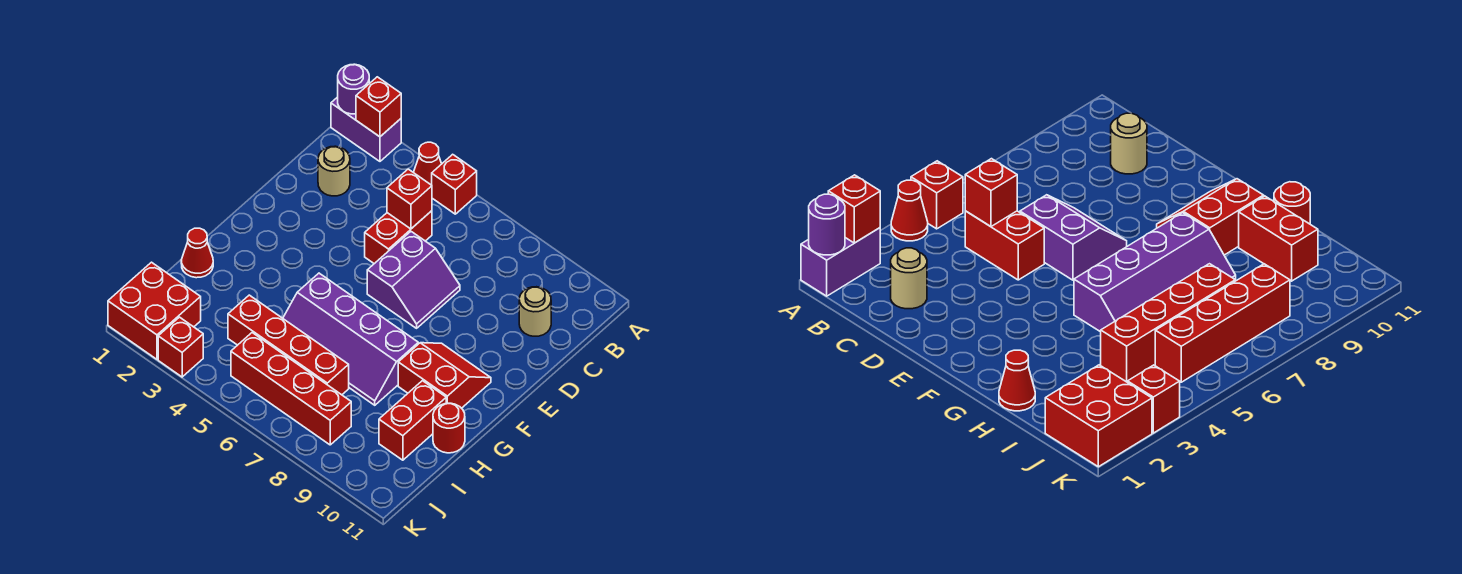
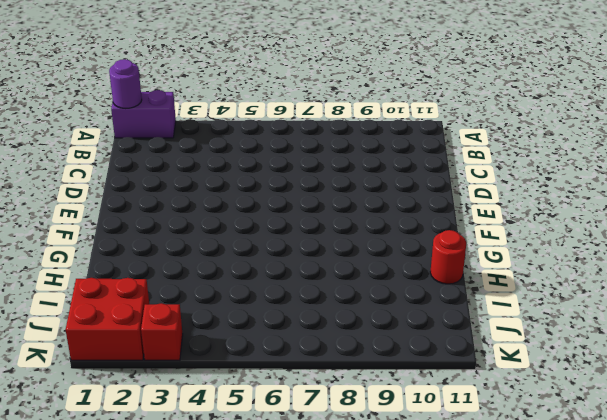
none -> red cone A4 level 1
none -> red brick A5 level 1
none -> tan round brick C2 level 1

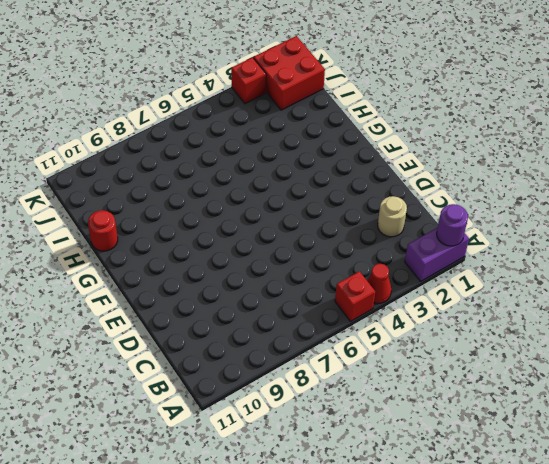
none -> red brick C5:D5 level 1
none -> tan round brick C10 level 1
none -> purple slope D6:E7 level 1 top 6

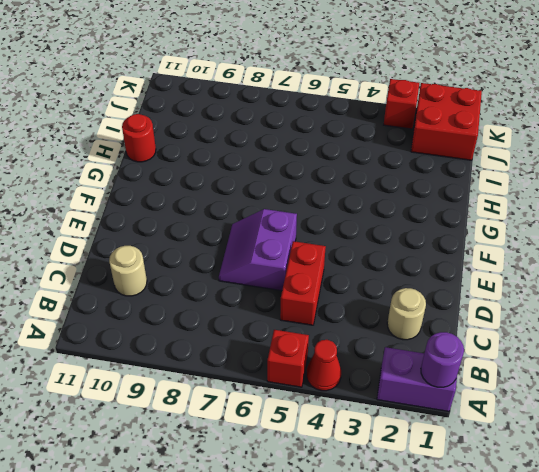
none -> red slope F9:G10 level 1 top G
none -> purple slope G5:H8 level 1 top G
none -> red cone H1 level 1

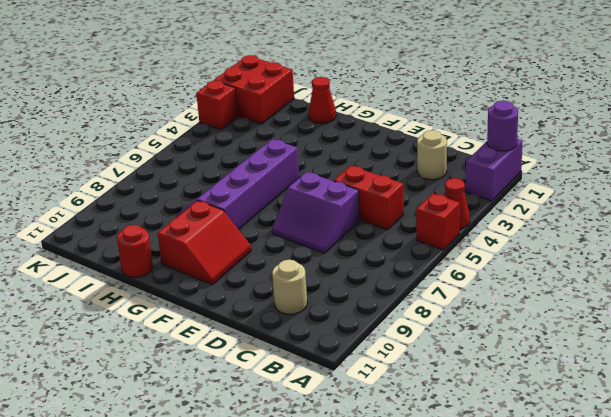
none -> red brick H10:I10 level 1
none -> red brick I4:I7 level 1
none -> red brick J5:J8 level 1

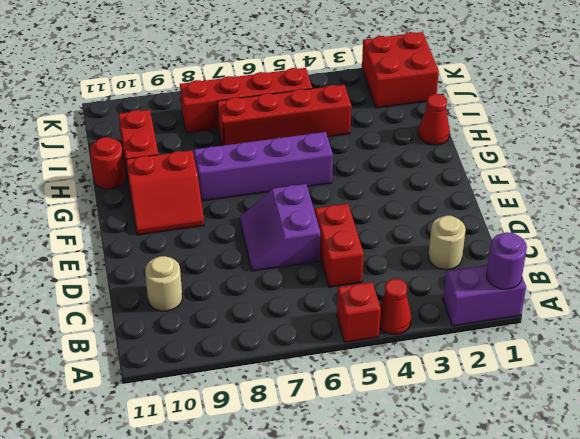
none -> red brick K3 level 1
none -> red brick A2 level 2
none -> red brick C5 level 2

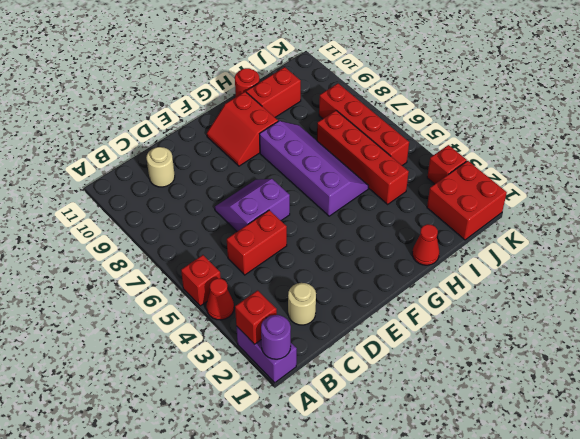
none -> red brick C5 level 2

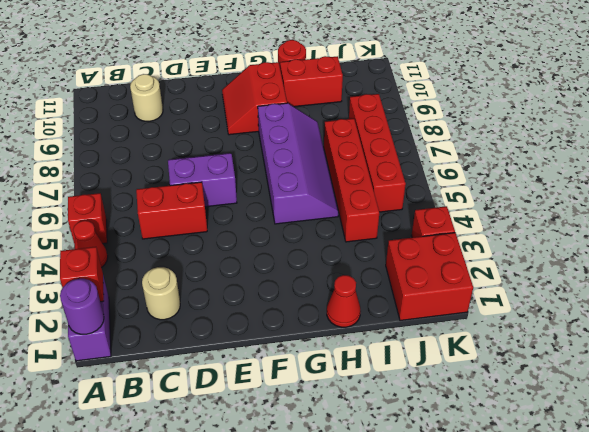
none -> red brick C5 level 2

